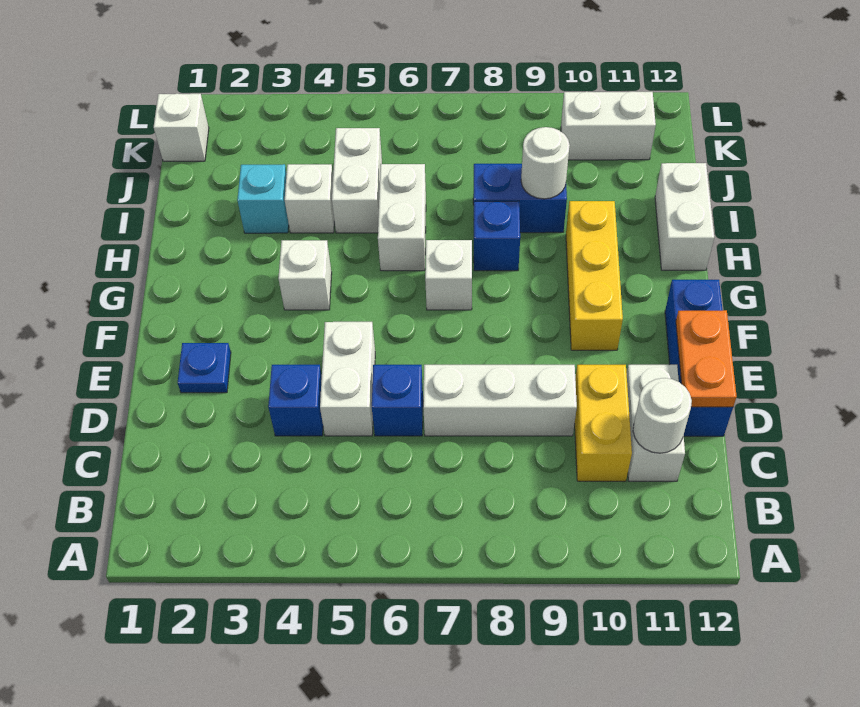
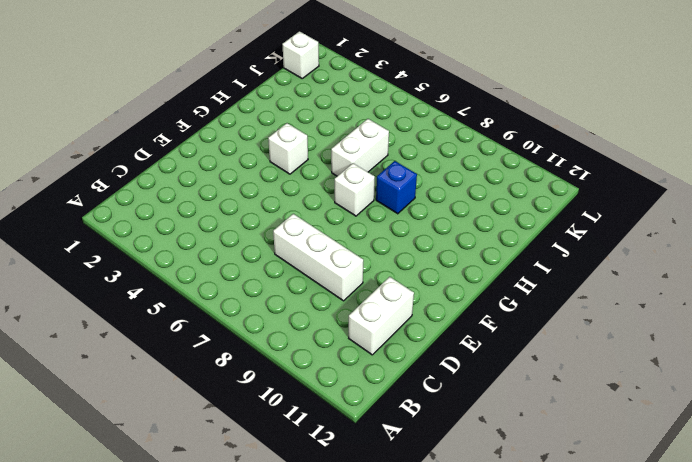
none -> yellow brick C10:D10 level 1
none -> blue brick D4 level 1
none -> white brick D5:E5 level 1

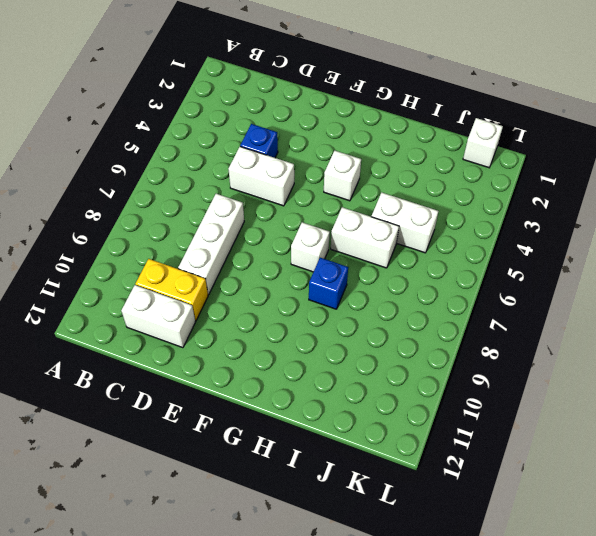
none -> blue brick D6 level 1
none -> blue brick D12:F12 level 1
none -> blue plate E2 level 1

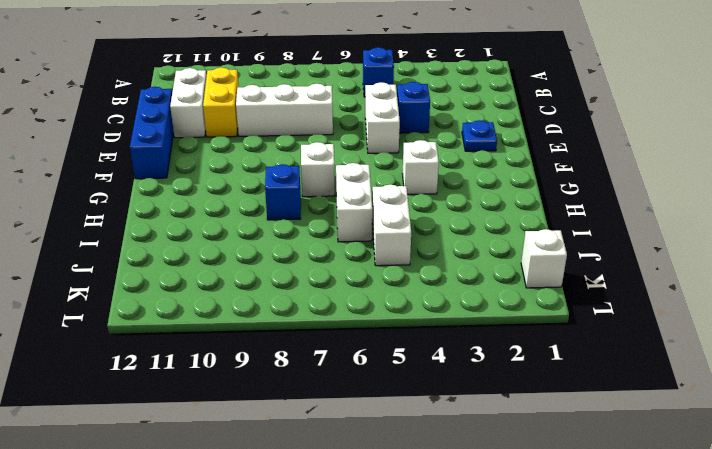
blue brick B5 level 1 -> blue brick D6 level 1
none -> yellow brick F10:H10 level 1
none -> white brick H12:I12 level 1
none -> cyan brick I3 level 1

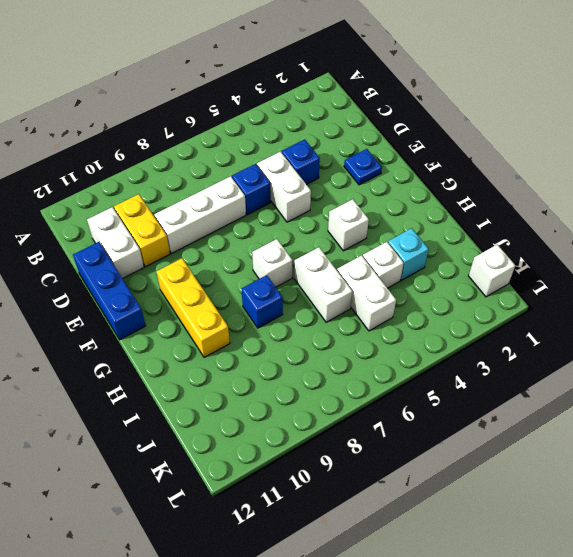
none -> white brick H12:I12 level 1
none -> blue brick I8:I9 level 1
none -> white brick K10:K11 level 1

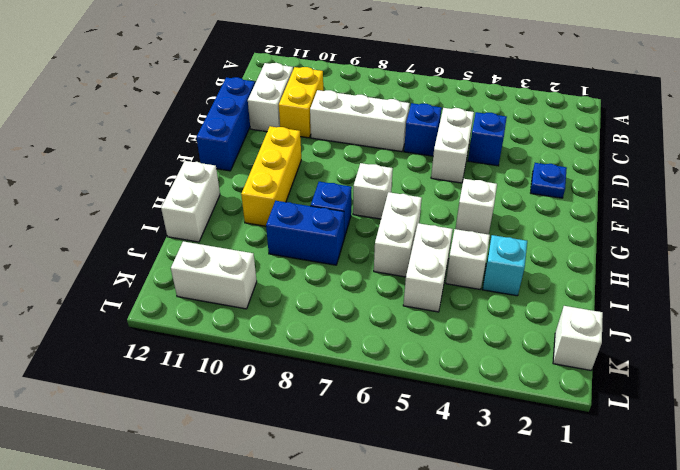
none -> white round brick C11 level 2
none -> orange plate D12:E12 level 2
none -> white round brick I9 level 2

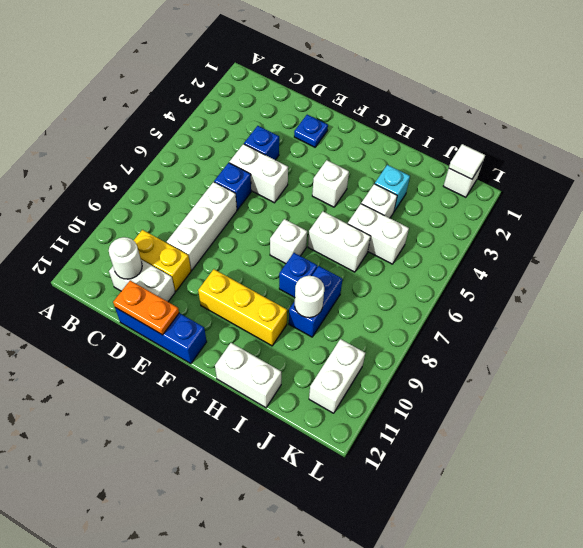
white tile K1 level 2 -> none

